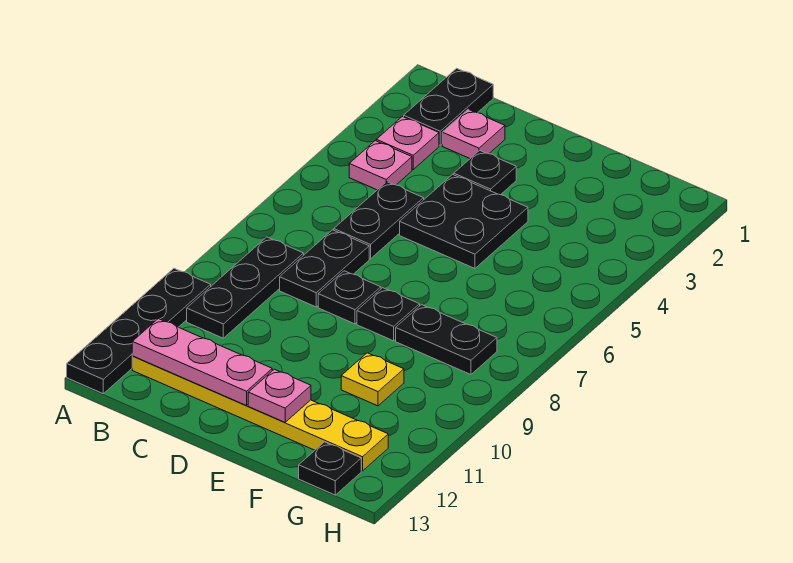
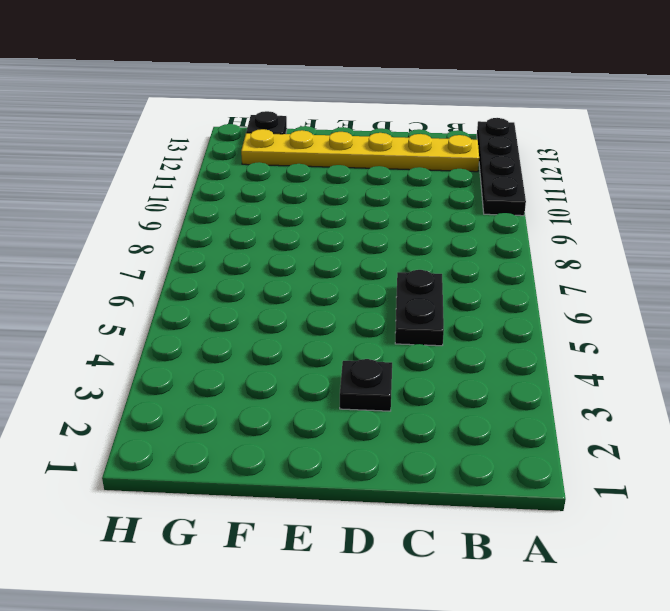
none -> black plate B1:B2 level 1
none -> pink plate B3 level 1
none -> pink plate B4 level 1

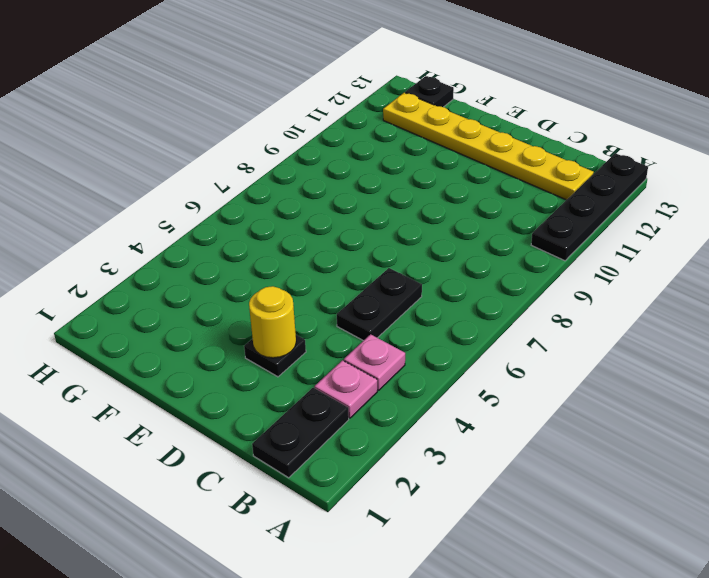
yellow round brick D3 level 2 -> none
none -> black plate B8:B10 level 1
none -> pink plate C2 level 1
none -> black plate C7:C8 level 1

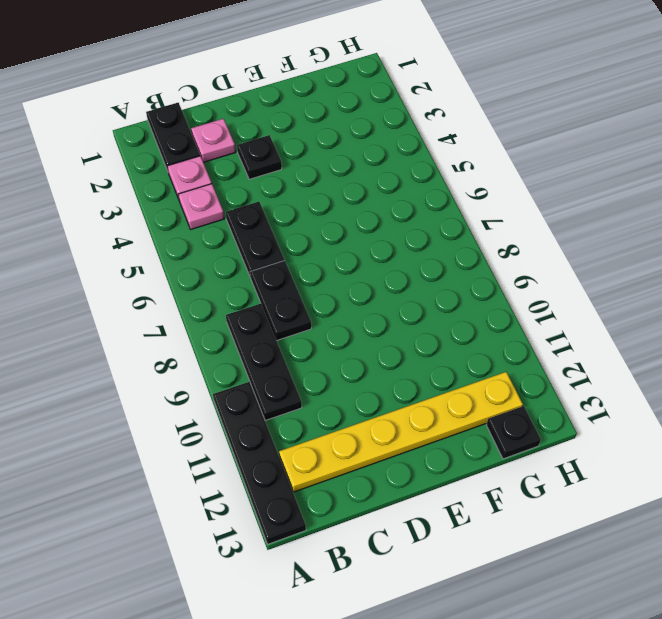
none -> black plate D4:E5 level 1
none -> black plate D8 level 1
none -> black plate E8 level 1

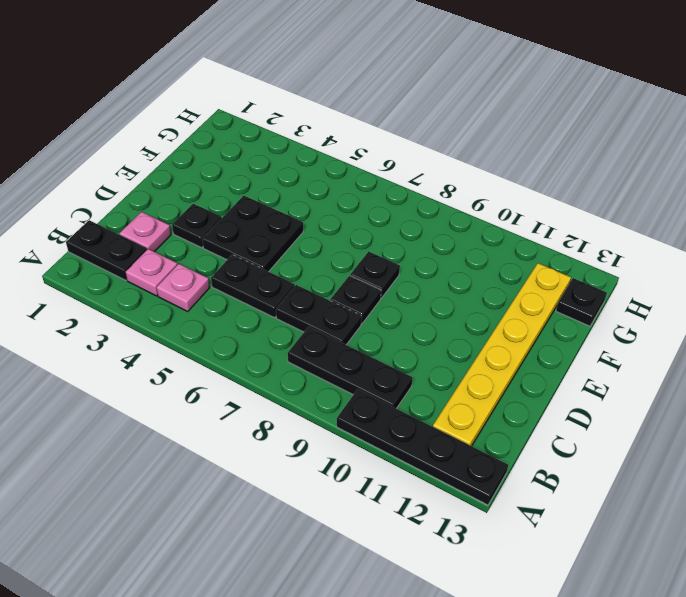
none -> black plate F8:G8 level 1
none -> yellow plate F10 level 1
none -> pink plate B12:D12 level 2

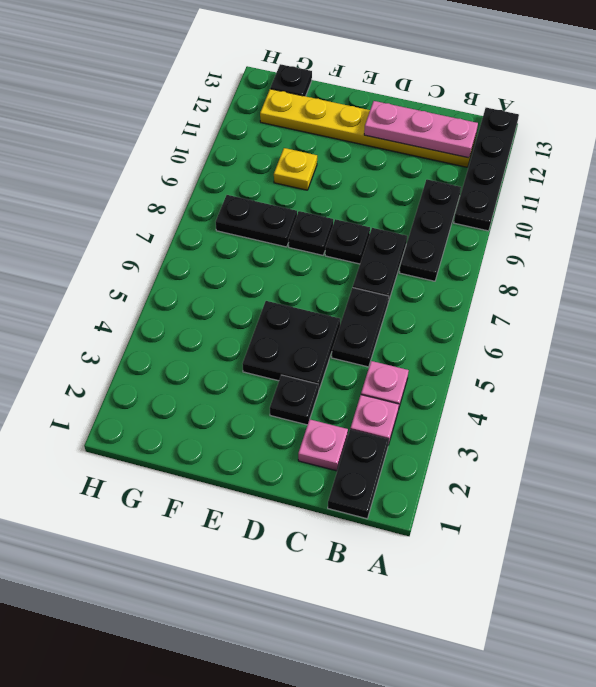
none -> pink plate E12 level 2

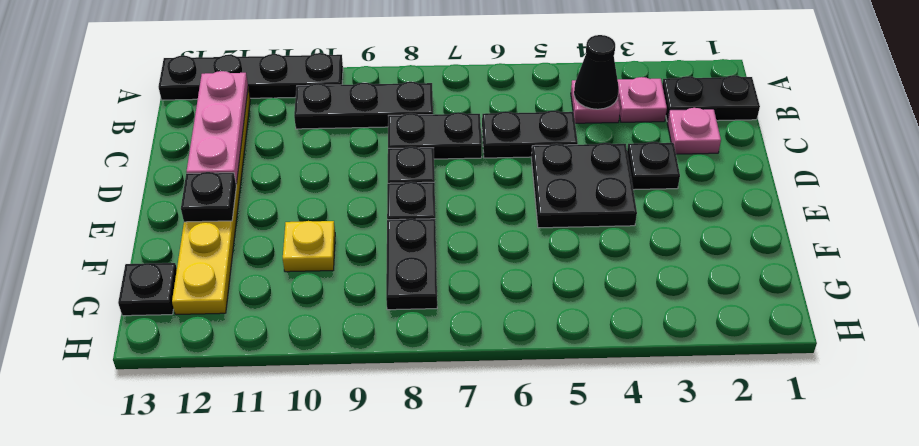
black cone B4 level 2 -> none
black plate E12 level 2 -> pink plate E12 level 2

